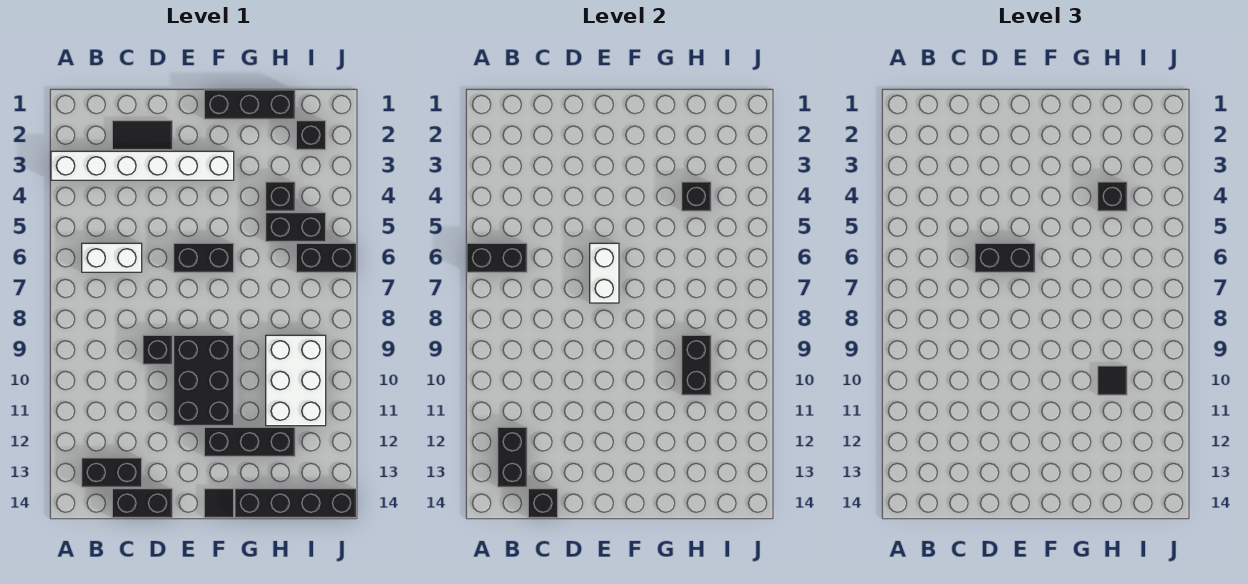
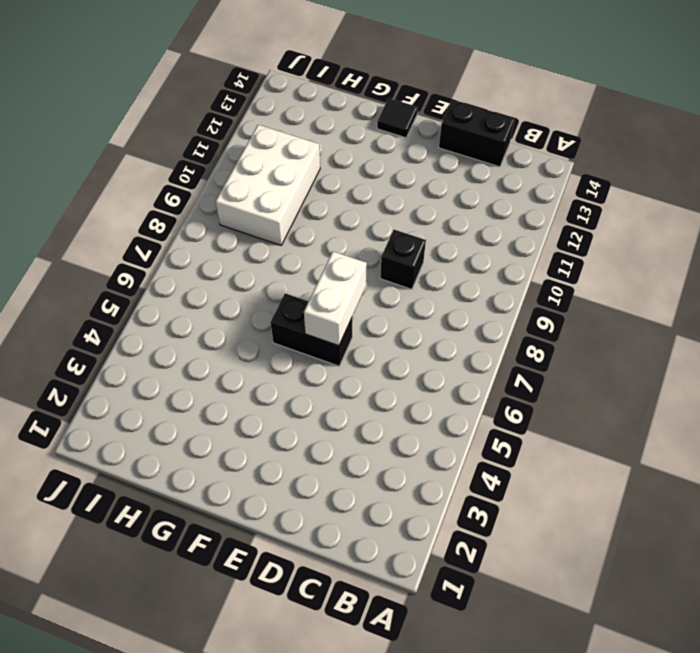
none -> white brick A3:F3 level 1
none -> white brick B6:C6 level 1
none -> black brick B13:C13 level 1

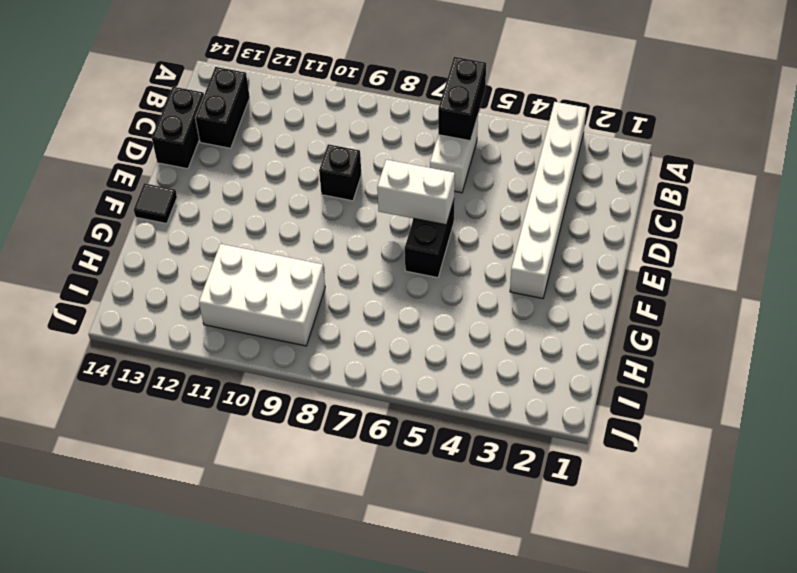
none -> black tile C2:D2 level 1
none -> black brick E9:F11 level 1
none -> black brick F1:H1 level 1

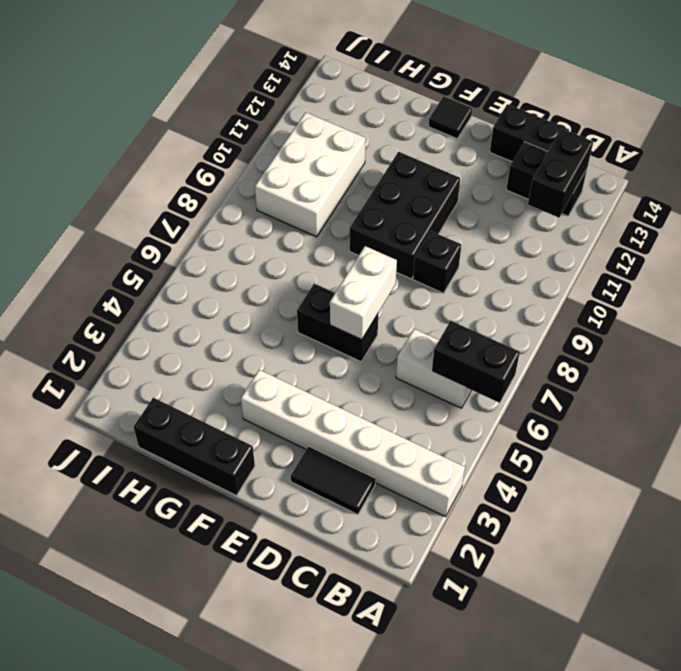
none -> black brick F12:H12 level 1
none -> black brick G14:J14 level 1
none -> black brick H4 level 1

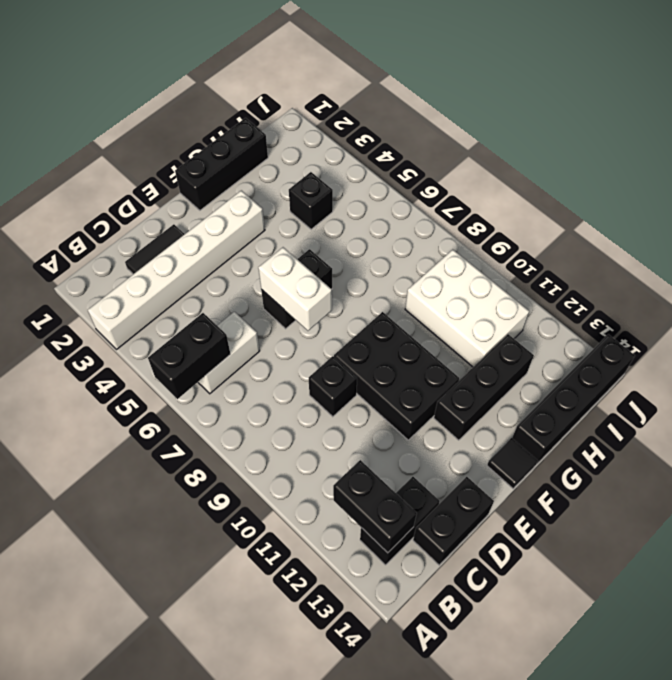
none -> black brick H5:I5 level 1
none -> black brick I2 level 1
none -> black brick I6:J6 level 1

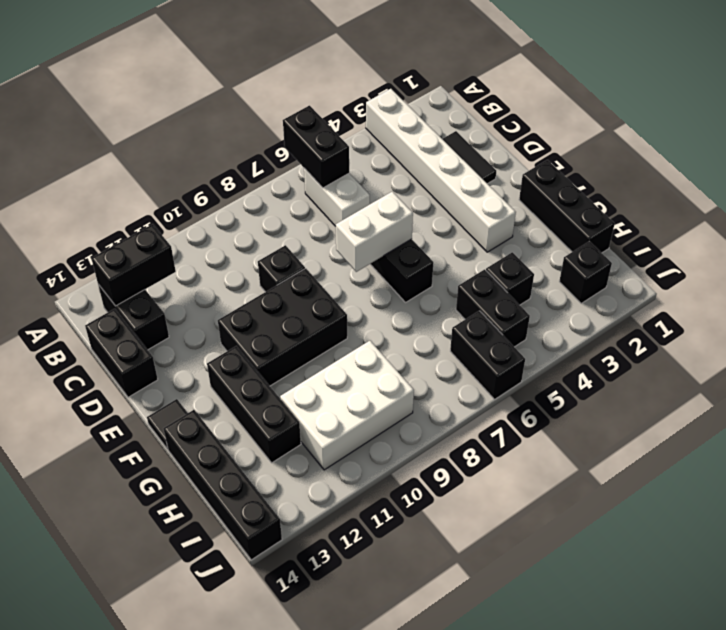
none -> black brick C14 level 2
none -> black brick H4 level 2
none -> black brick H9:H10 level 2

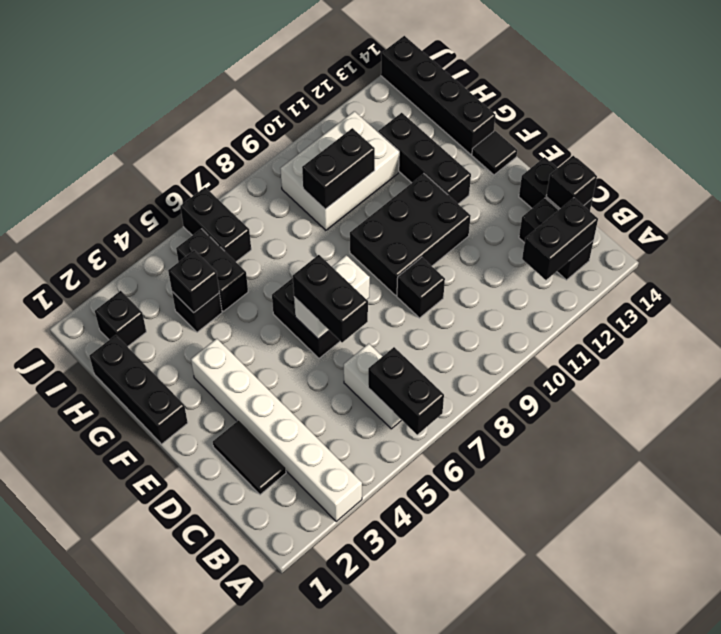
none -> black brick H4 level 3
none -> black tile H10 level 3

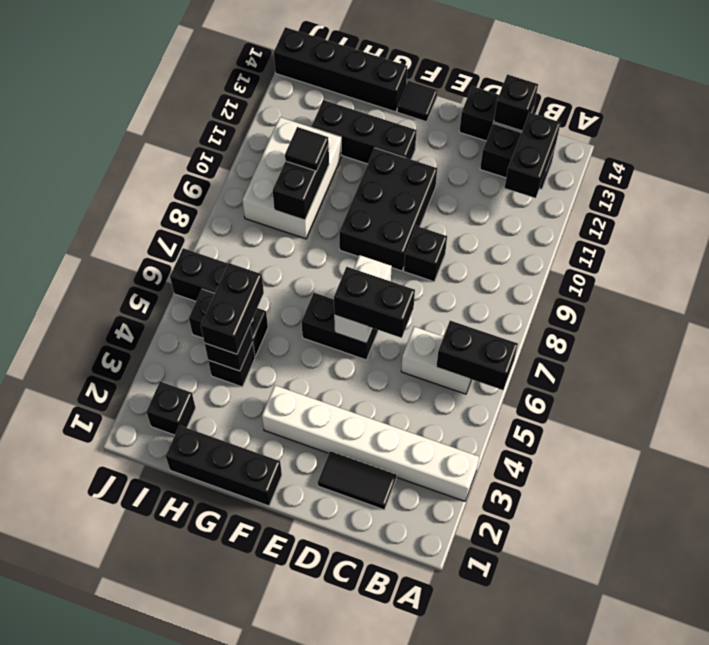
black brick H4:H5 level 3 -> black brick H4 level 3

